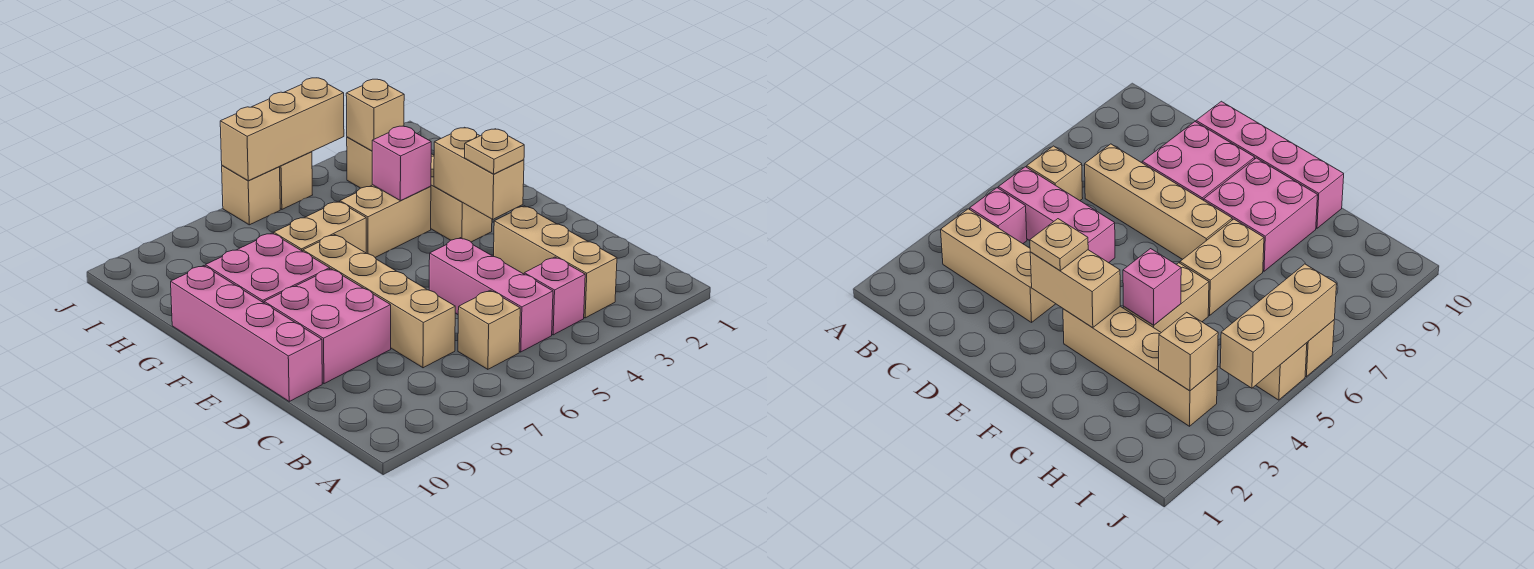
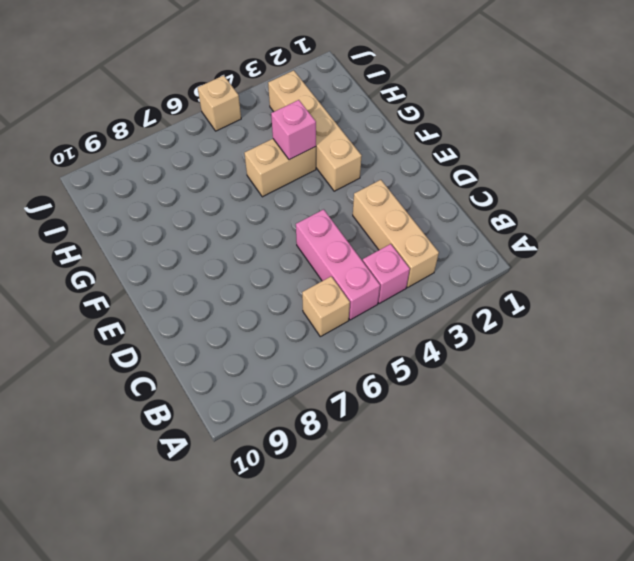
none -> tan brick C7:F7 level 1
none -> pink brick D8:E9 level 1
none -> pink brick D10:G10 level 1

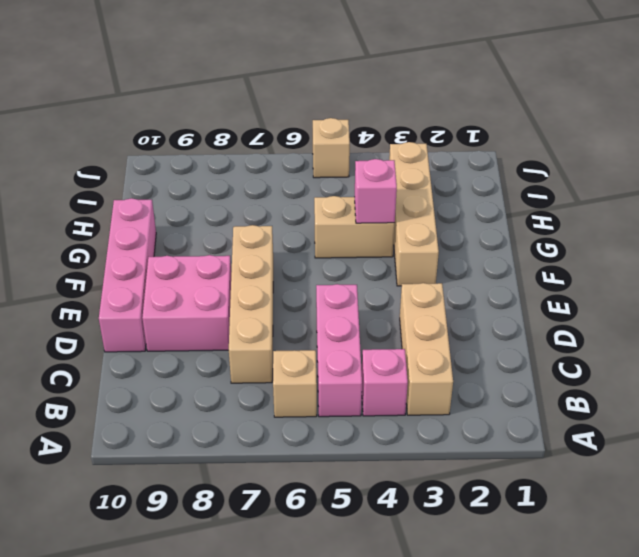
none -> pink brick F8:G9 level 1
none -> tan brick G6:G7 level 1
none -> tan brick J6 level 1

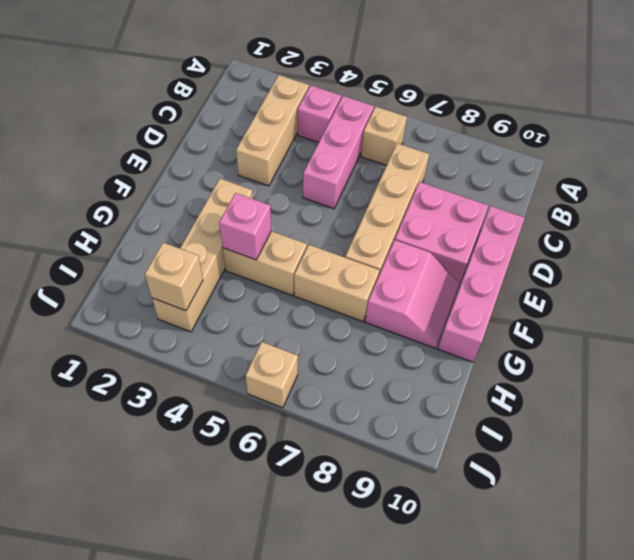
pink slope F8:G9 level 1 top 8 -> pink brick F8:G9 level 1
none -> tan brick J5 level 1
none -> tan brick E3:F3 level 2
none -> tan brick J4:J6 level 2

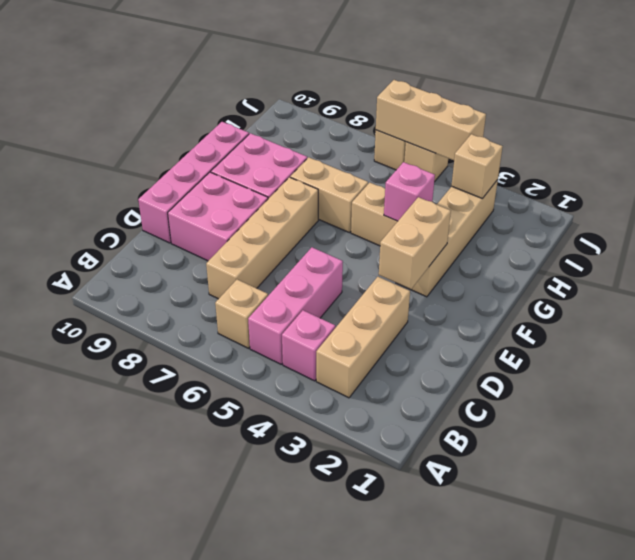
none -> tan plate E3 level 3

